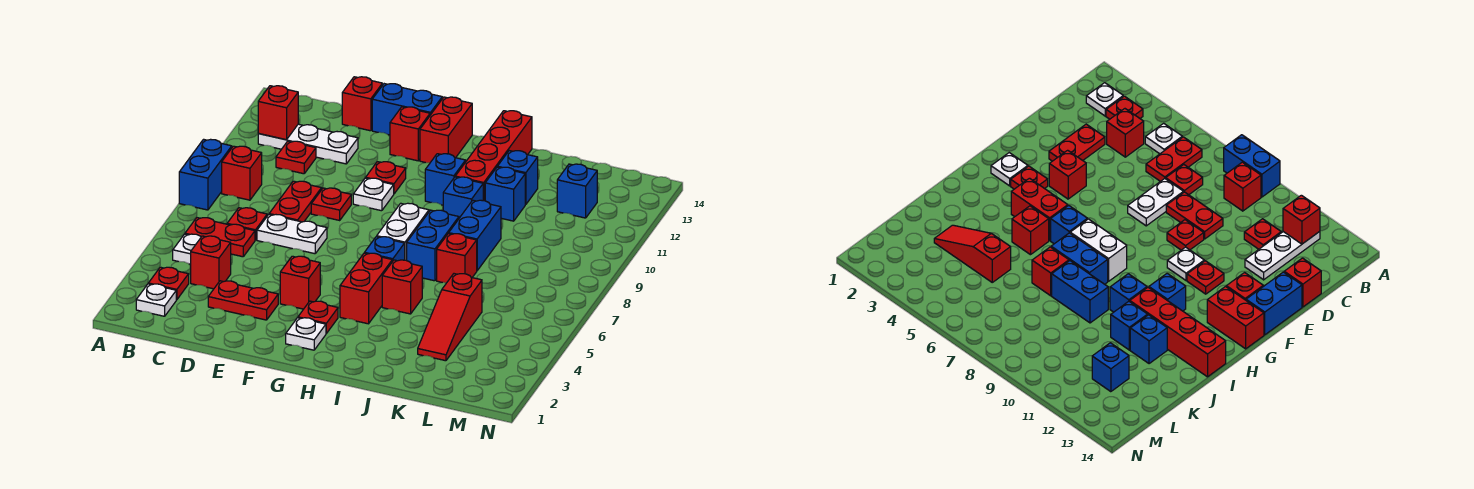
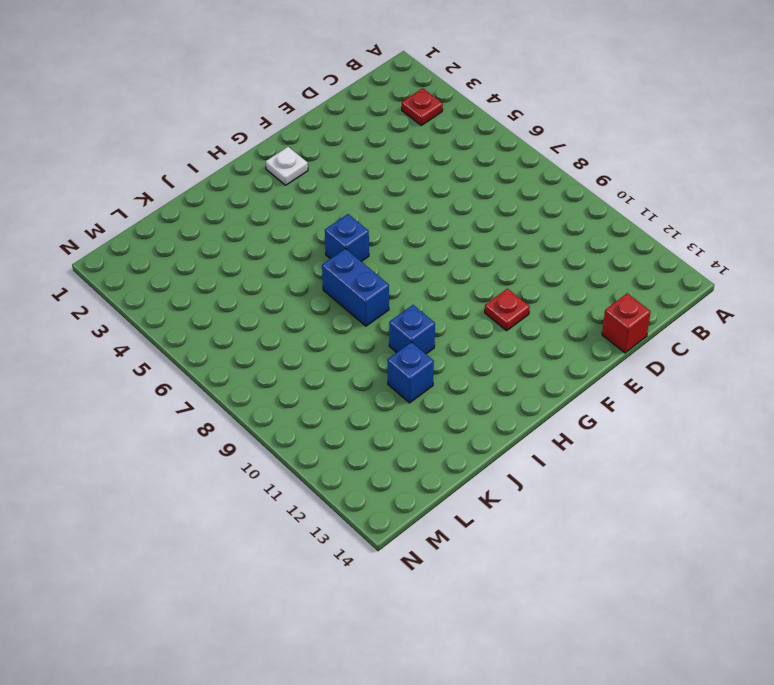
none -> blue brick A8:A9 level 1
none -> white plate B2 level 1
none -> white plate B5 level 1
none -> red plate B6:C6 level 1

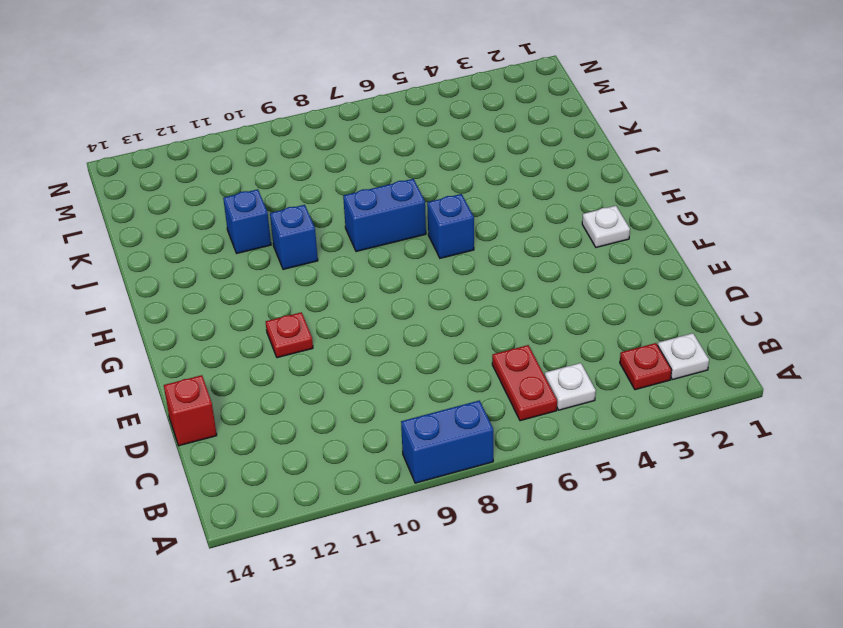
none -> red brick B9 level 1
none -> white plate B12:D12 level 1
none -> red brick C4 level 1
none -> red plate C7 level 1

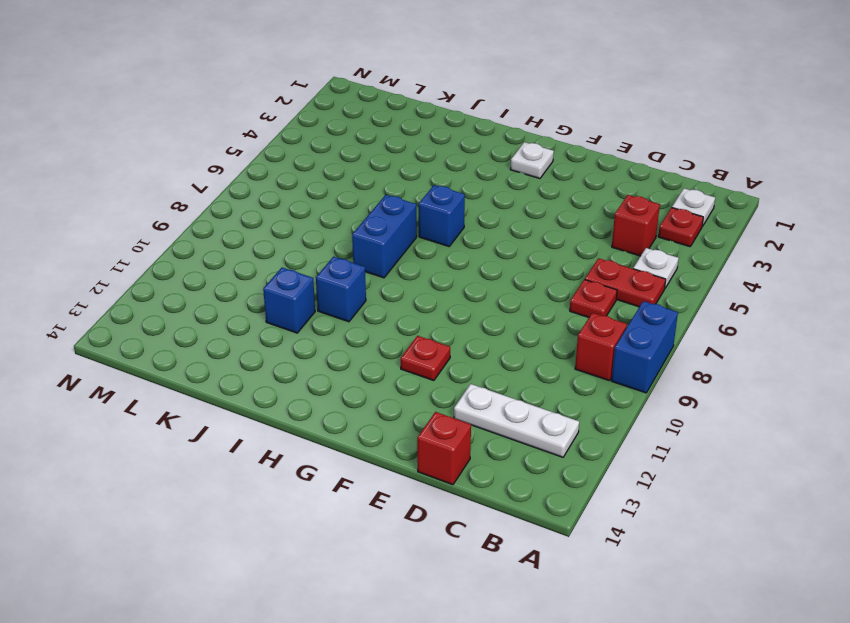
none -> red plate C11 level 1
none -> red plate D3:E3 level 1
none -> white plate D7:E7 level 1
none -> red plate D8:D9 level 1

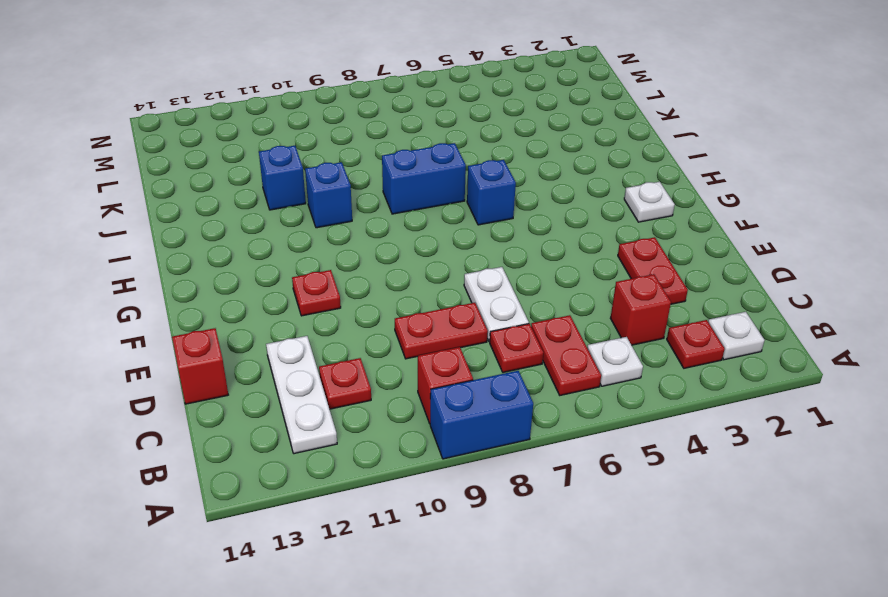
none -> red plate E9 level 1
none -> blue brick E14:F14 level 1
none -> red brick F4 level 1
none -> white plate F10 level 1

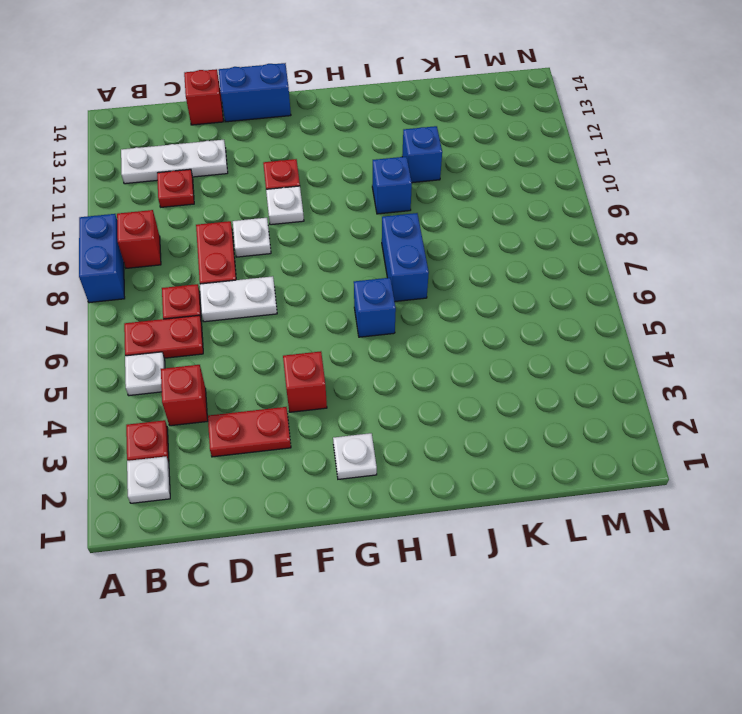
white plate E9 level 1 -> red plate E9 level 1
none -> red brick F13 level 1
none -> red plate G3 level 1
none -> red brick G13:G14 level 1
none -> red brick H4:H5 level 1

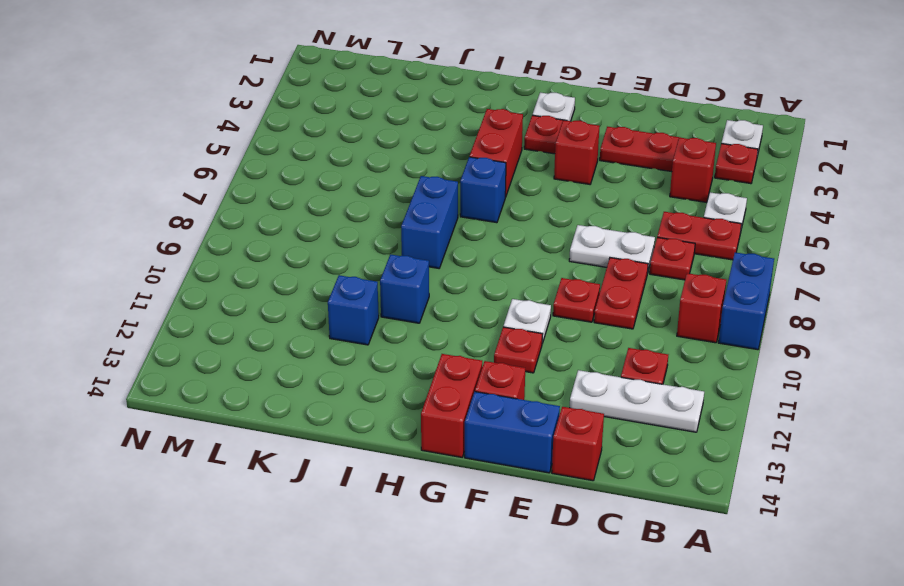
none -> white brick H7:H8 level 1
none -> blue brick H11 level 1
none -> red brick I5 level 1
none -> red brick I11:I14 level 1

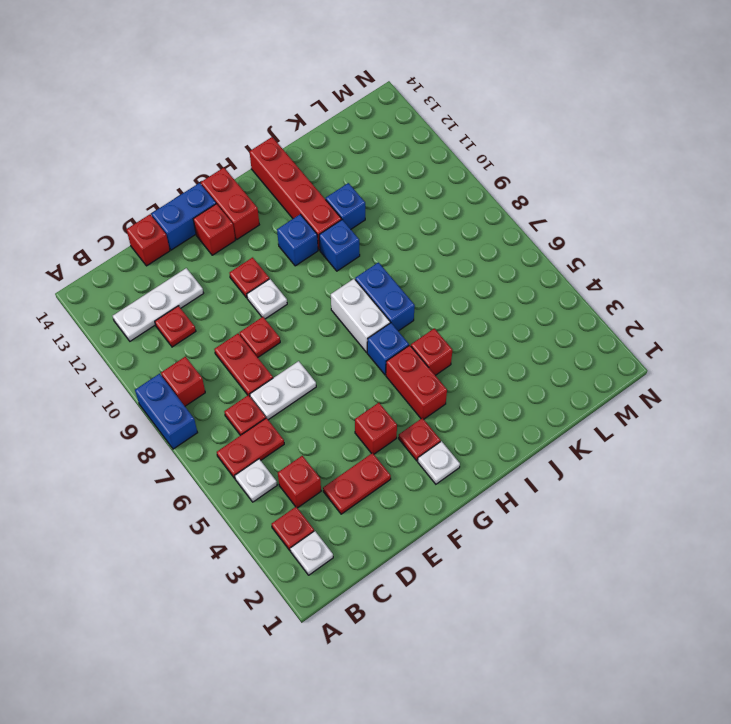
none -> red brick J7 level 1
none -> blue brick J8:J9 level 1
none -> blue brick J12 level 1
none -> red slope K3:K5 level 1 top 5

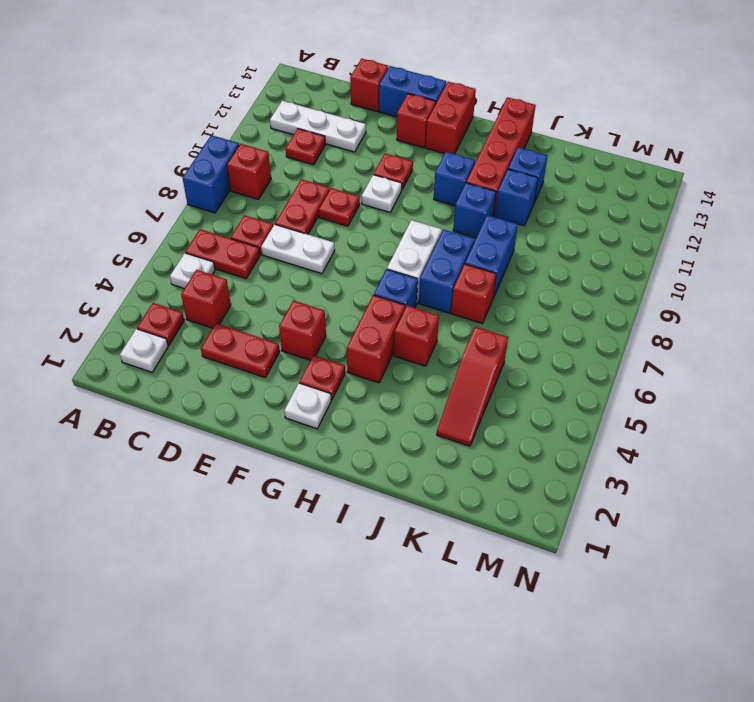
none -> blue brick L12 level 1
none -> red brick B12 level 2

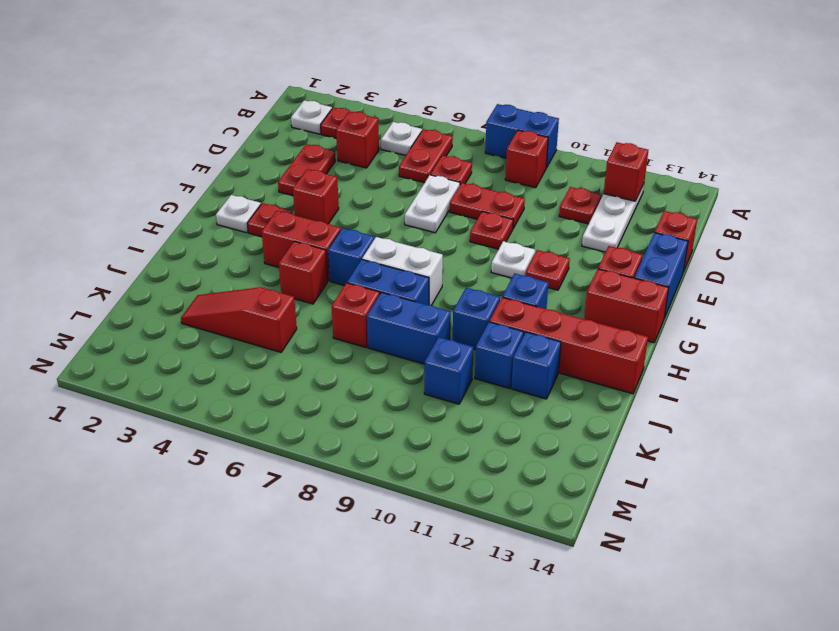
blue brick K10 level 1 -> blue brick L12 level 1

